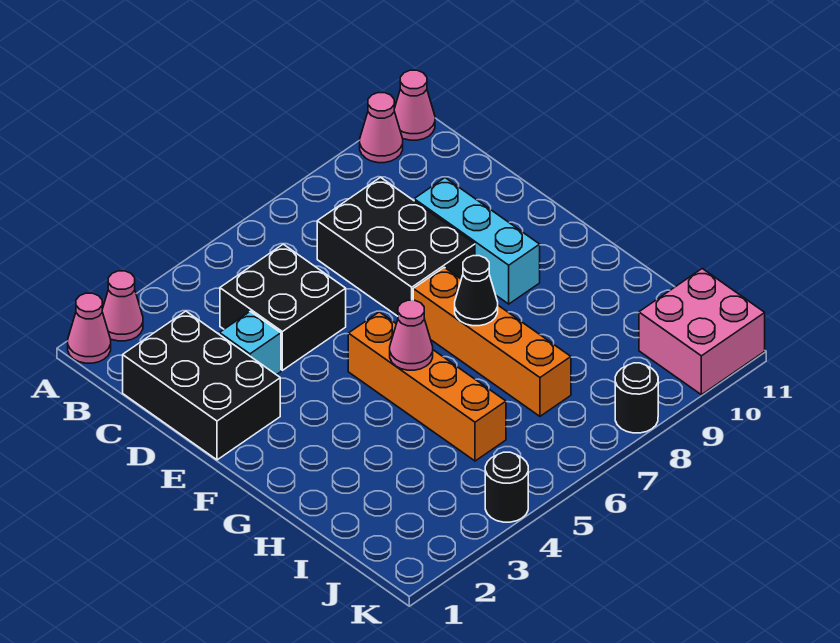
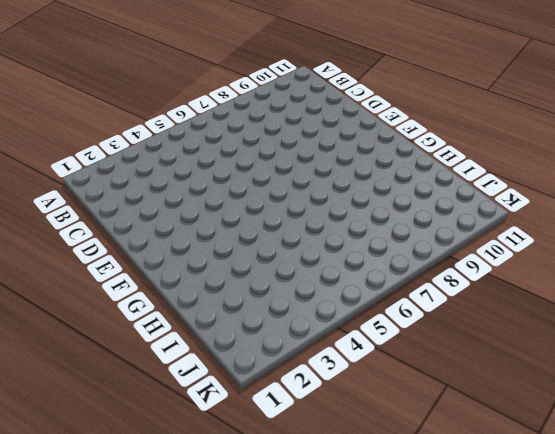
none -> pink cone A1 level 1
none -> pink cone A2 level 1
none -> pink cone A10 level 1

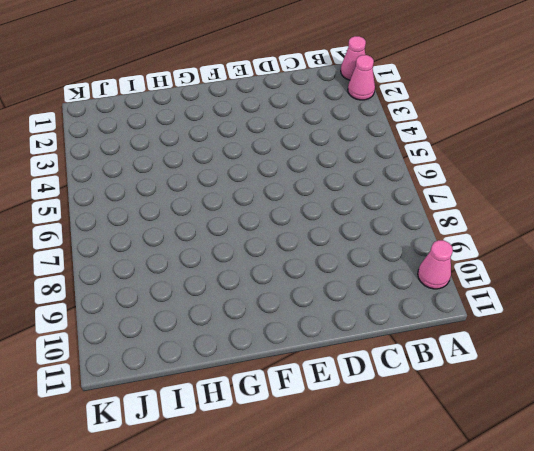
none -> pink cone A11 level 1
none -> black brick C1:E2 level 1
none -> black brick C4:D5 level 1

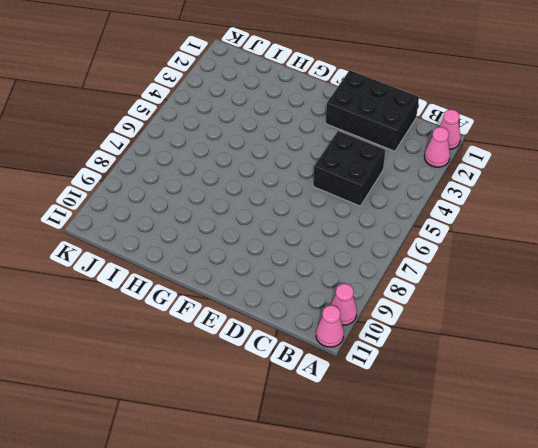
none -> black brick C7:E8 level 1
none -> cyan brick D3 level 1
none -> cyan brick D9:F9 level 1

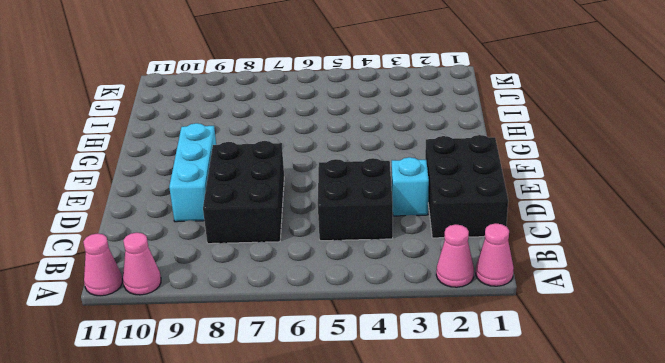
none -> orange brick F5:I5 level 1
none -> orange brick F7:I7 level 1
none -> pink brick J10:K11 level 1

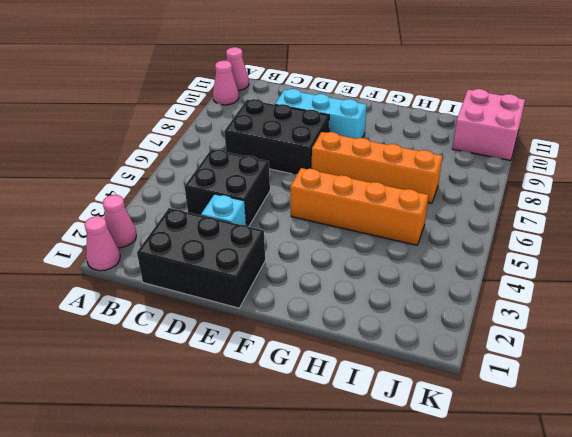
none -> black round brick K4 level 1
none -> black round brick K8 level 1
none -> pink cone G5 level 2

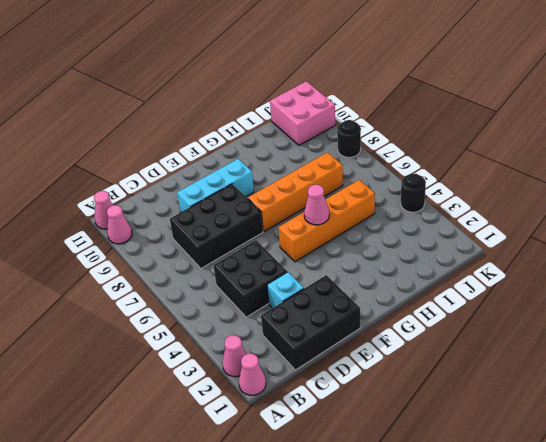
none -> black cone G7 level 2

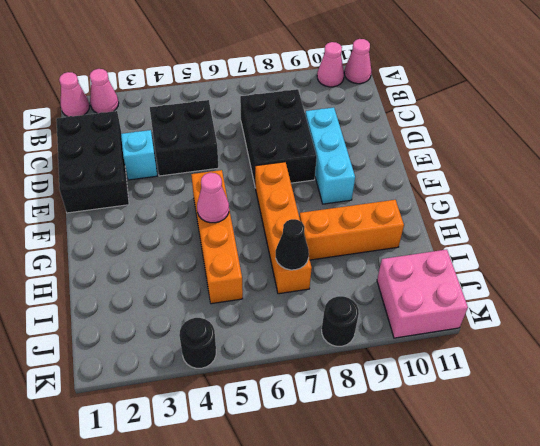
orange brick H8:H10 level 1 -> none
black cone I7 level 2 -> black cone G7 level 2

